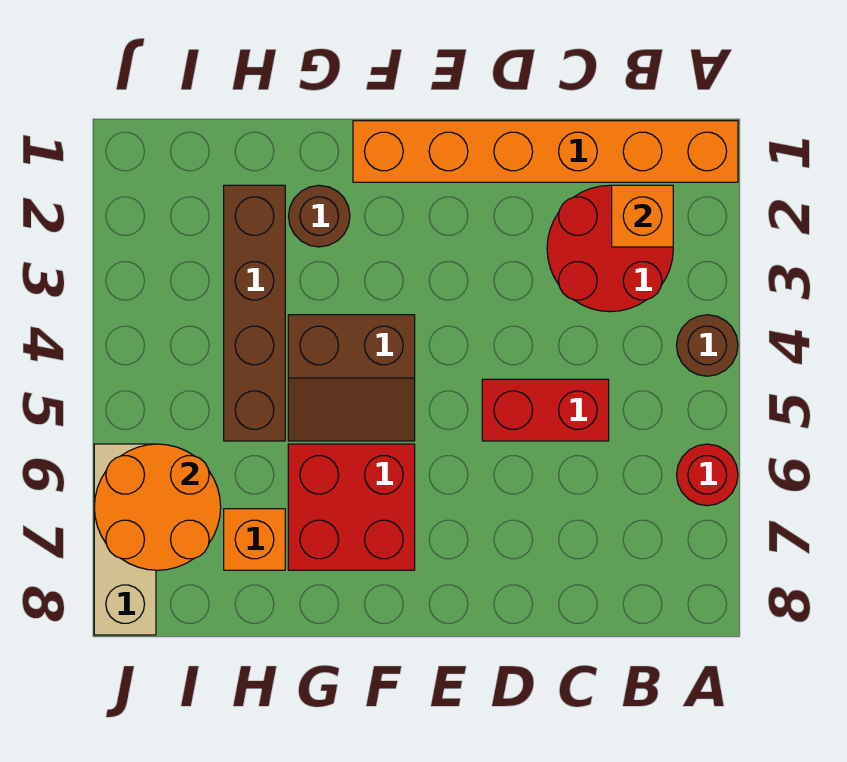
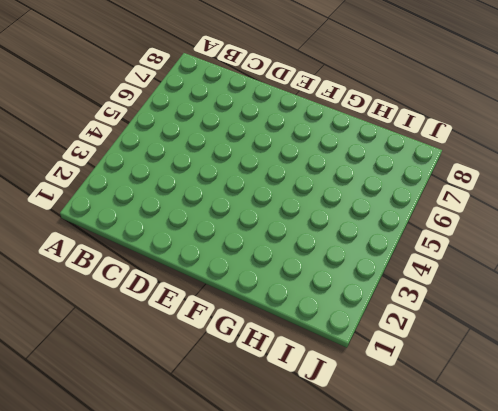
none -> orange brick A1:F1 level 1
none -> brown round brick A4 level 1
none -> red round brick A6 level 1

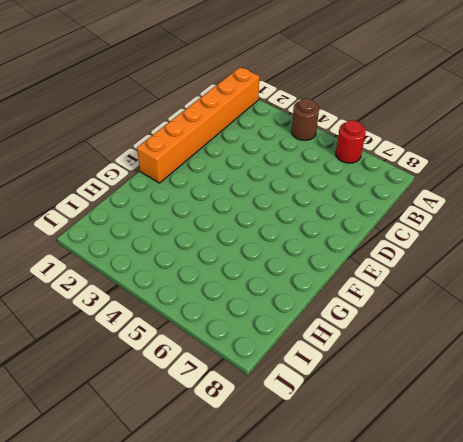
none -> red round brick B2:C3 level 1
none -> red brick C5:D5 level 1
none -> brown slope F4:G5 level 1 top 4

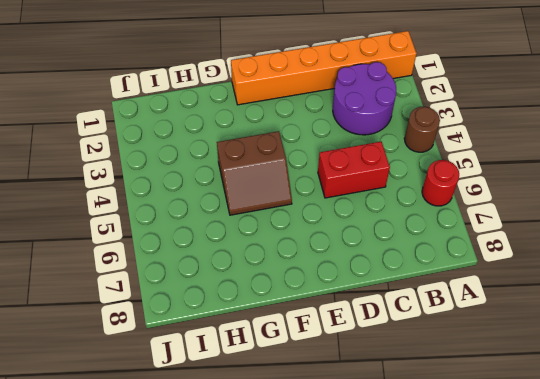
purple round brick B2:C3 level 1 -> red round brick B2:C3 level 1
none -> red brick F6:G7 level 1
none -> brown round brick G2 level 1
none -> brown brick H2:H5 level 1

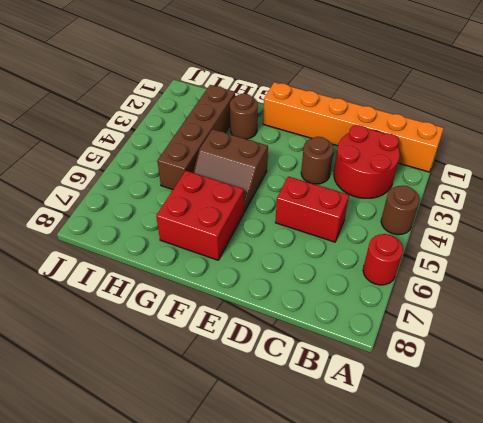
brown round brick D3 level 1 -> none
none -> orange brick H7 level 1
none -> tan brick J6:J8 level 1
none -> orange brick B2 level 2

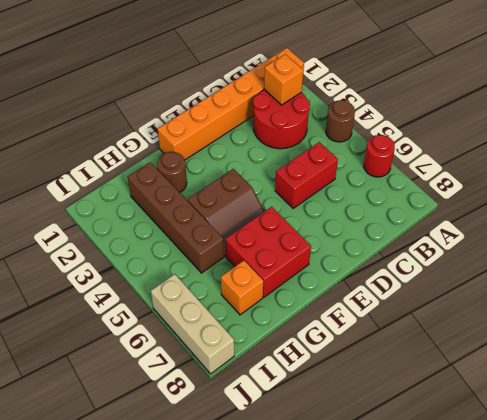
none -> orange round brick I6:J7 level 2

